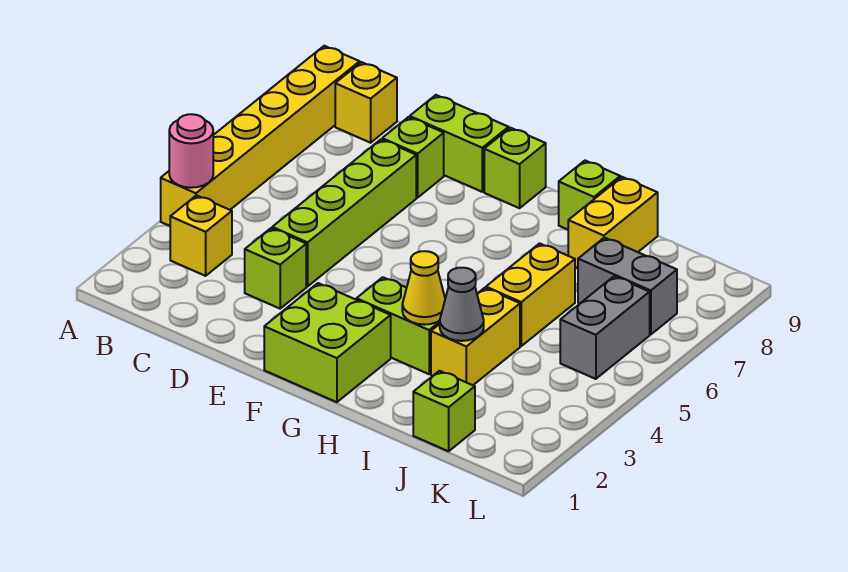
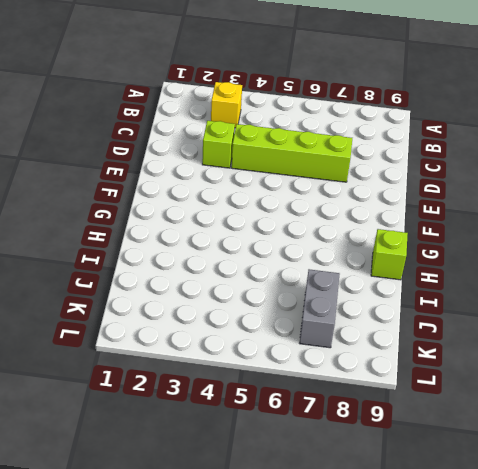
none -> yellow brick A4:A9 level 1
none -> yellow brick B9 level 1
none -> lime brick D8 level 1

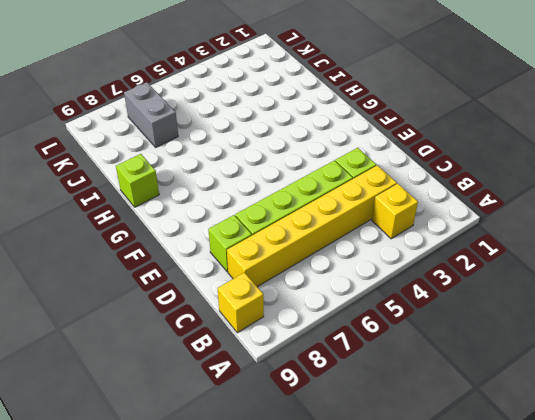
yellow brick C3:C8 level 1 -> yellow brick A4:A9 level 1
none -> lime brick D9:E9 level 1
none -> lime brick F1:G2 level 1
none -> lime brick F9 level 1

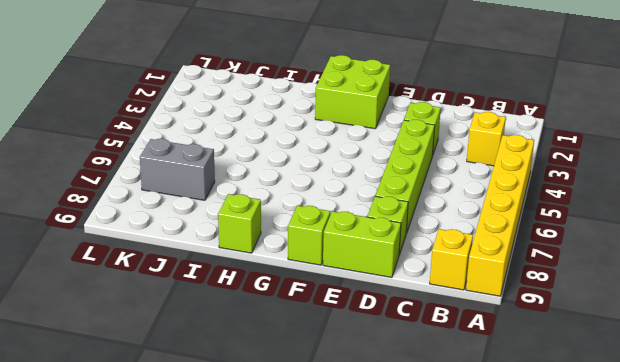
none -> lime brick G3:H3 level 1
none -> yellow brick I3:I4 level 1
none -> yellow brick I5:I6 level 1

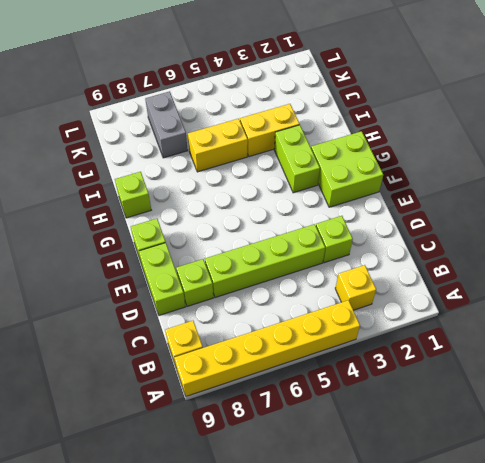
none -> yellow brick I8:I9 level 1
none -> lime brick J1 level 1
none -> grey brick K5:K6 level 1

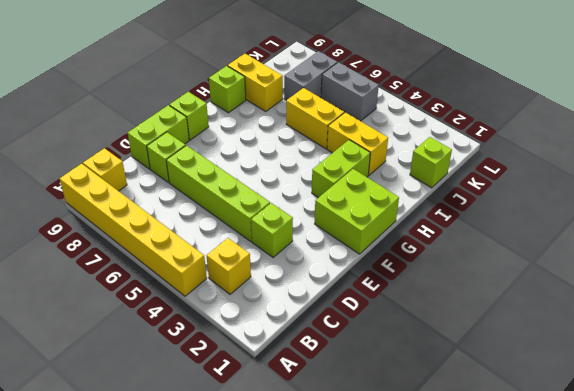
none -> pink round brick A4 level 2
none -> yellow cone H3 level 2
none -> grey cone I3 level 2

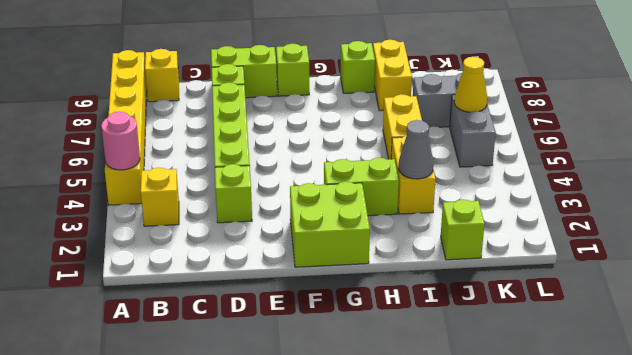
yellow cone K6 level 2 -> yellow cone H3 level 2

